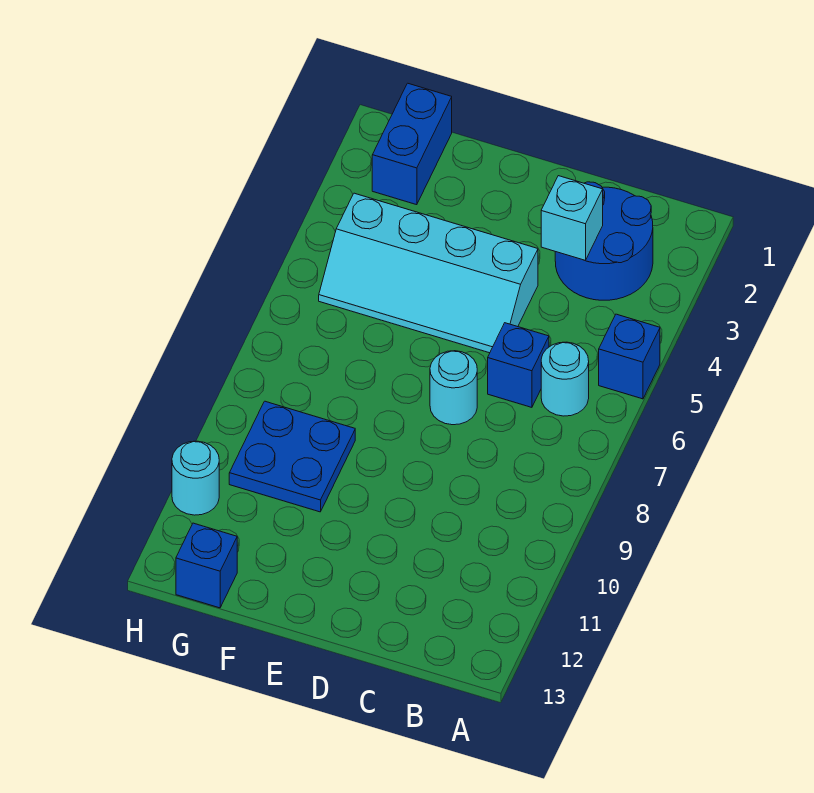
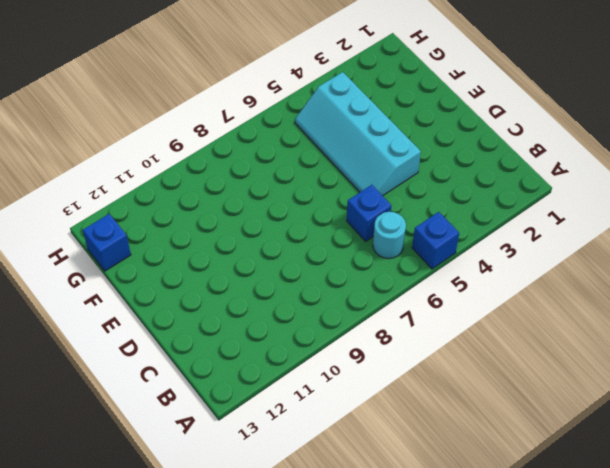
none -> blue round brick B2:C3 level 1
none -> cyan round brick D7 level 1

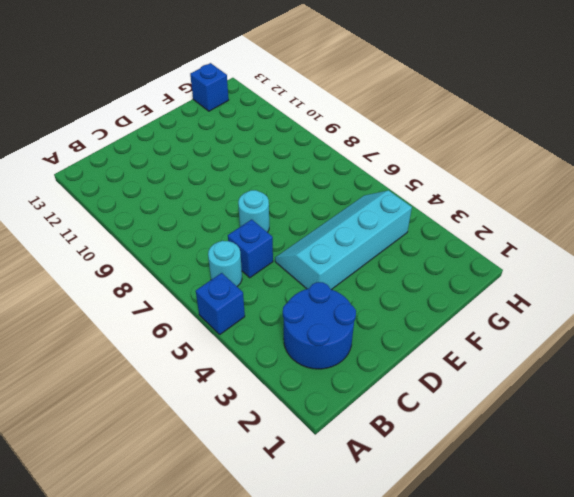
none -> blue plate F9:G10 level 1
none -> blue brick G1:G2 level 1

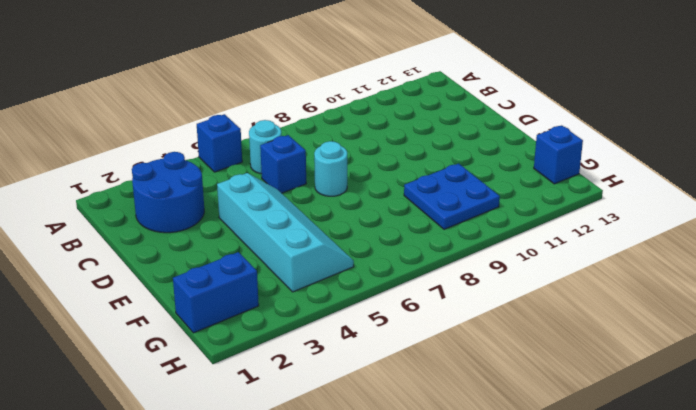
none -> cyan round brick H11 level 1
none -> cyan brick C3 level 2

